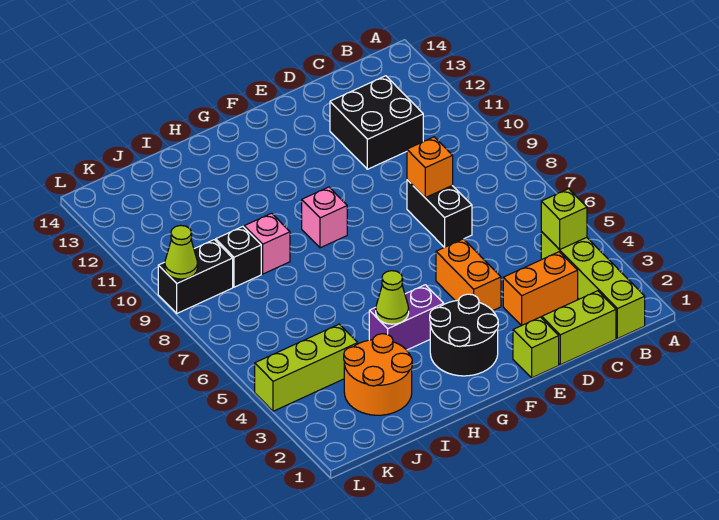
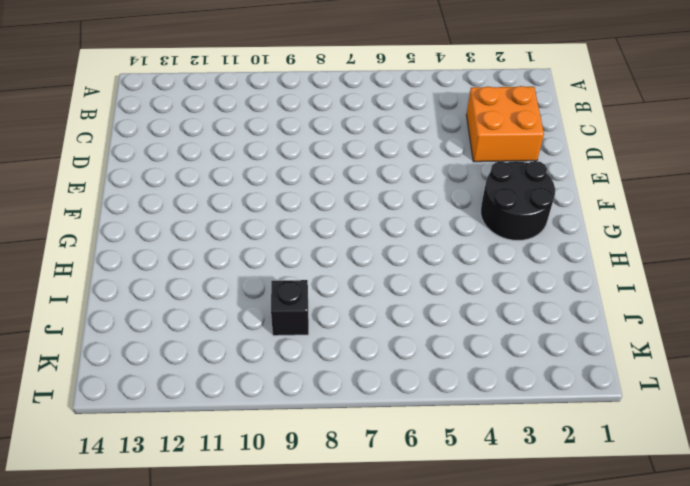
orange brick C2:D3 level 1 -> orange brick C3:D3 level 1
none -> lime brick B1:B4 level 1
none -> lime brick C1:D1 level 1
none -> black brick C11:D12 level 1

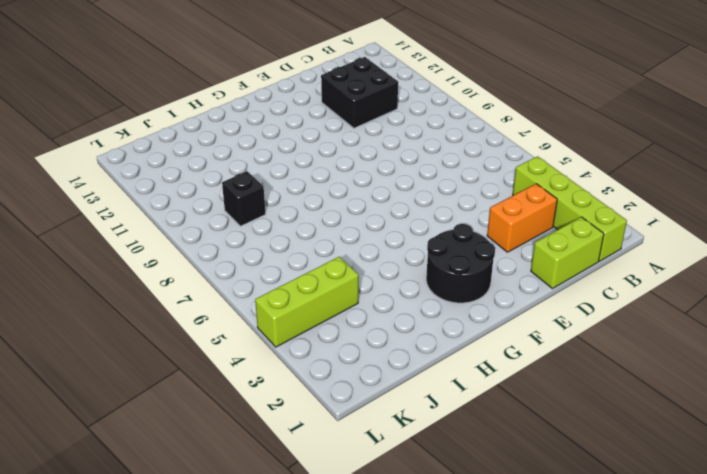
none -> black brick D7:D8 level 1
none -> lime brick E1 level 1
none -> orange brick E4:E5 level 1

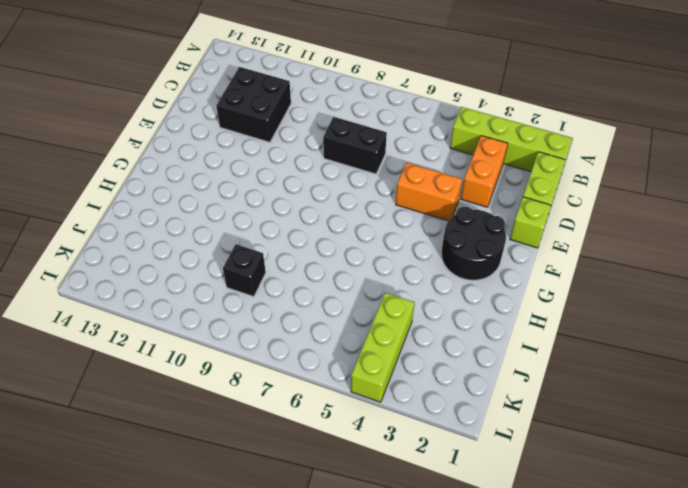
none -> purple brick G4:H4 level 1
none -> pink brick G9 level 1
none -> orange round brick I2:J3 level 1

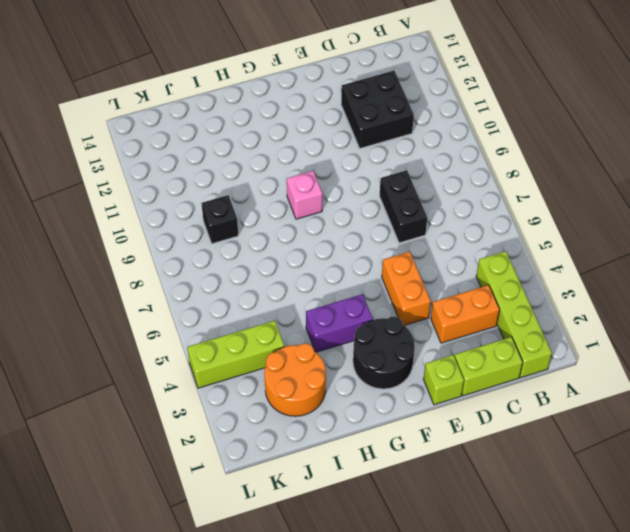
none -> pink brick I9 level 1
none -> black brick K9:L9 level 1
none -> lime brick B4 level 2

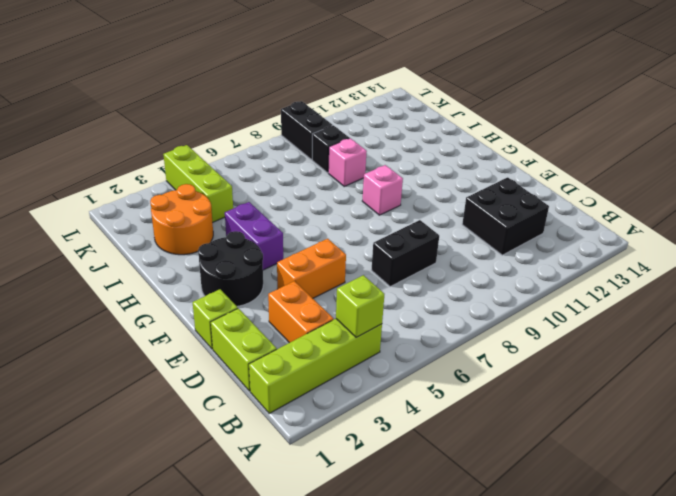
none -> orange brick D8 level 2
none -> lime cone H4 level 2
none -> lime cone L9 level 2

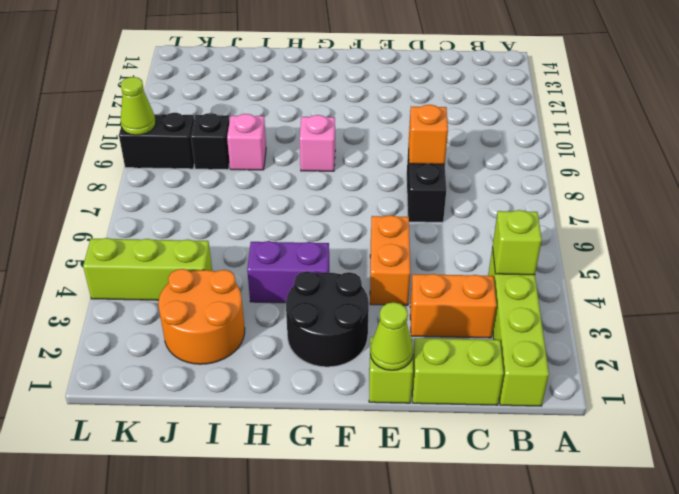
lime cone E1 level 2 -> lime cone H4 level 2
none -> black brick C11:D12 level 1

